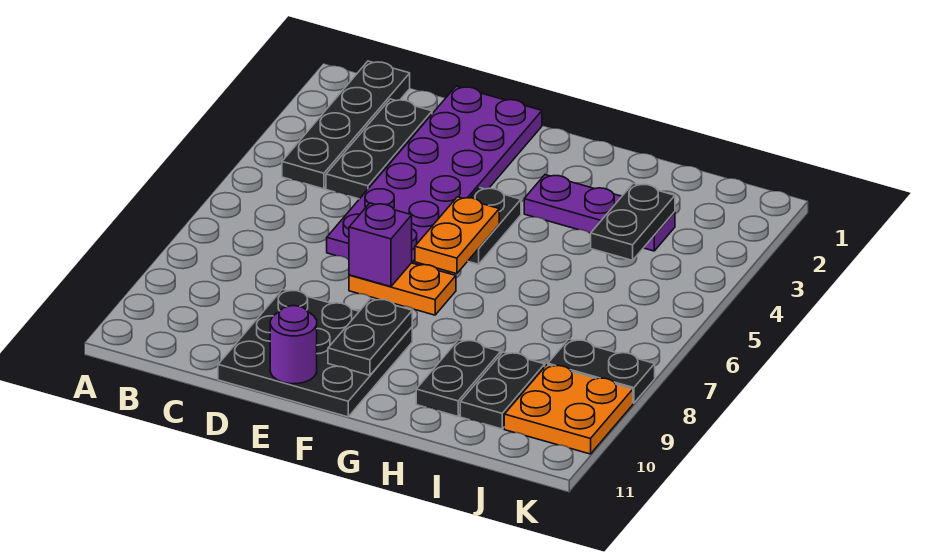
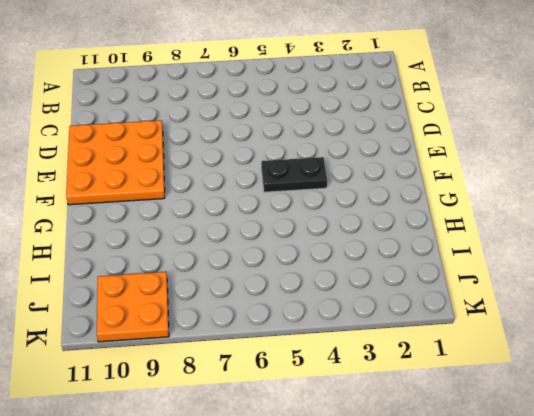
orange plate D9:F11 level 1 -> black plate D9:F11 level 1
none -> black plate B1:B4 level 1
none -> black plate C2:C4 level 1
none -> purple plate D1:E6 level 1

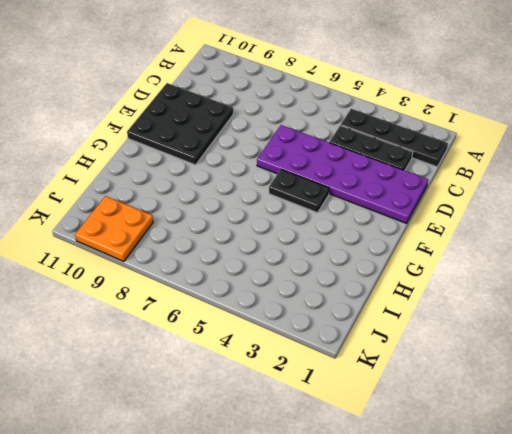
none -> orange plate E7:F7 level 1
none -> purple plate G3:I3 level 1
none -> black plate H9:H10 level 1

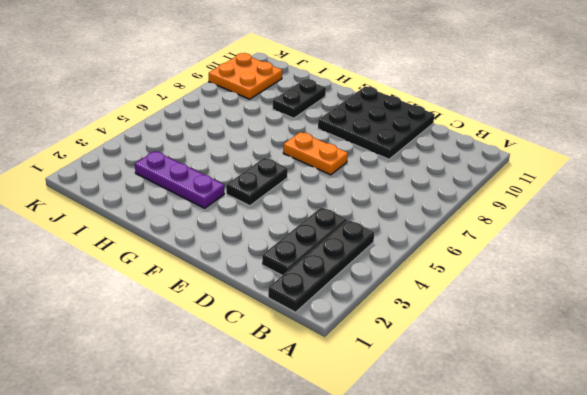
none -> purple plate D1:E6 level 1
none -> black plate I9:I10 level 1
none -> black plate J8:K8 level 1

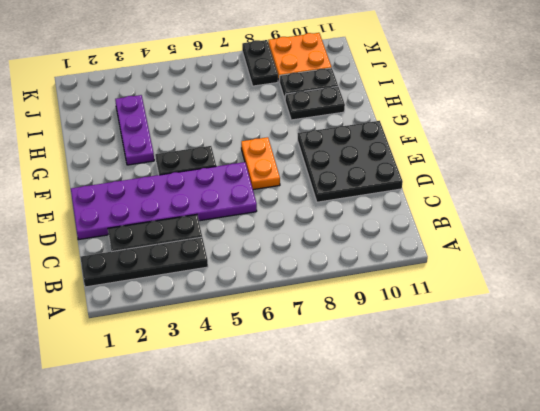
none -> purple brick E7 level 2
none -> purple round brick E11 level 2
none -> orange plate F5:F6 level 2

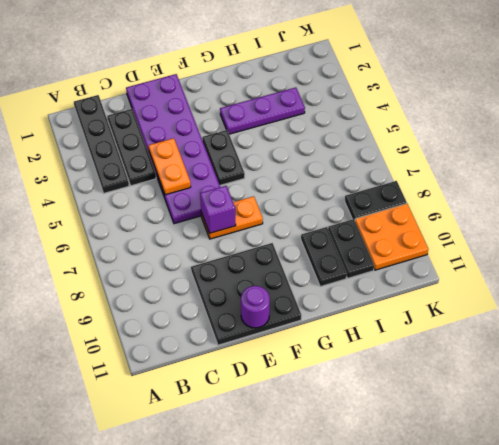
orange plate D4:D5 level 2 -> orange plate F5:F6 level 2
none -> black plate F9:F10 level 2
none -> black plate I3:I4 level 2

